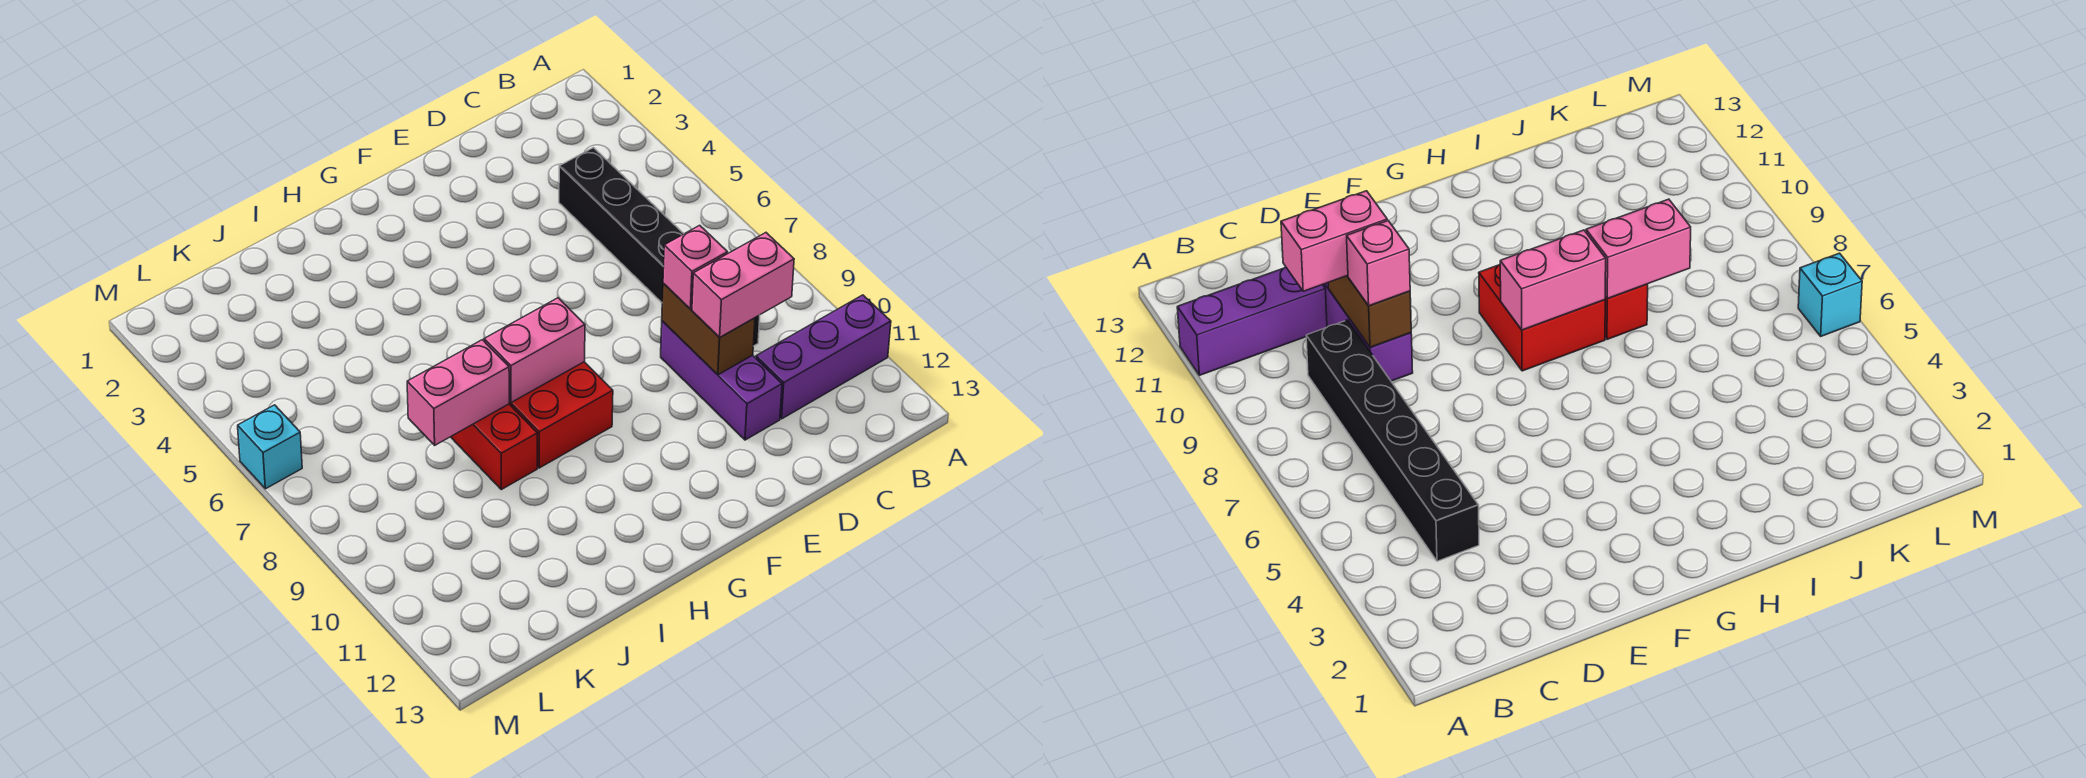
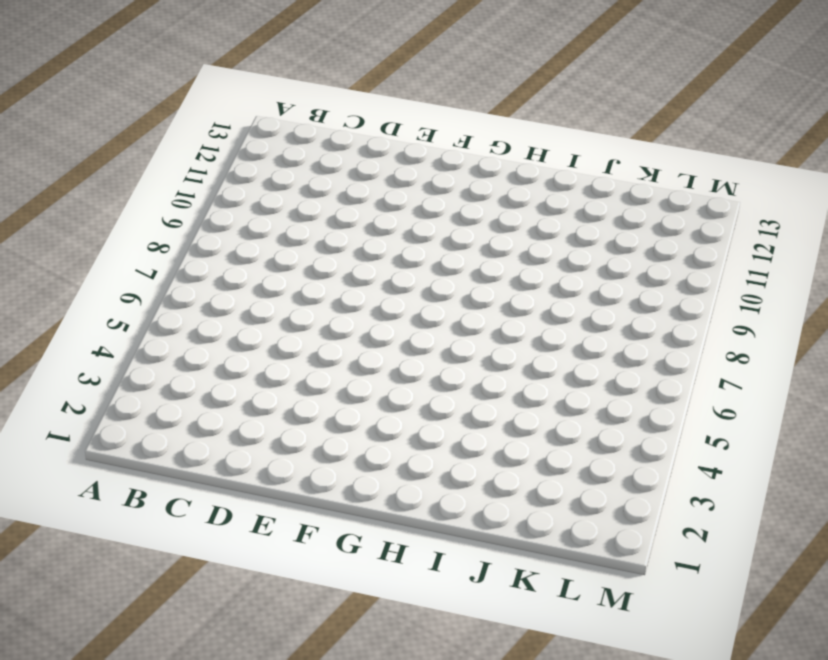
none -> purple brick A11:C11 level 1
none -> black brick C4:C9 level 1

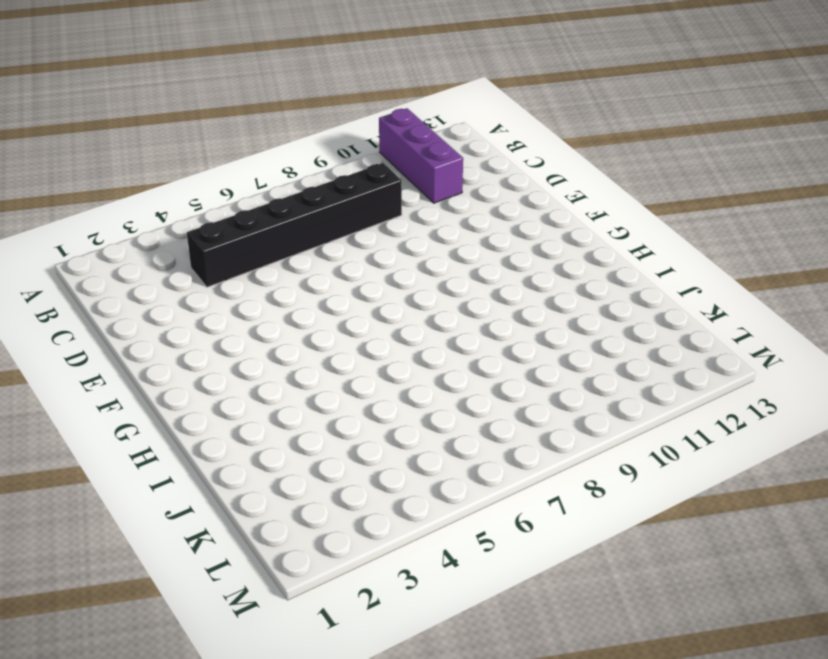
none -> purple brick D9:D11 level 1
none -> red brick G8:H9 level 1

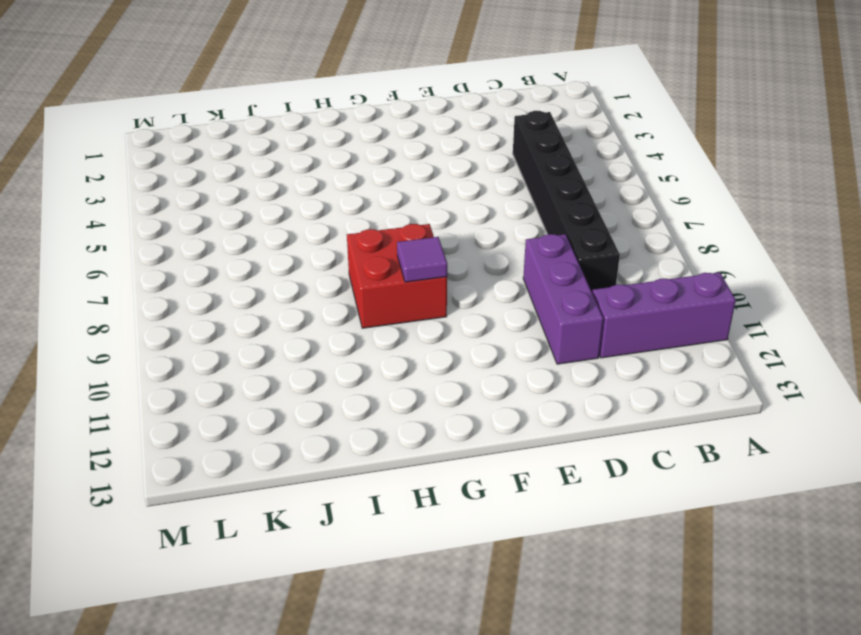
purple tile G9 level 2 -> none
none -> red brick I8:I9 level 1
none -> cyan brick M6 level 1

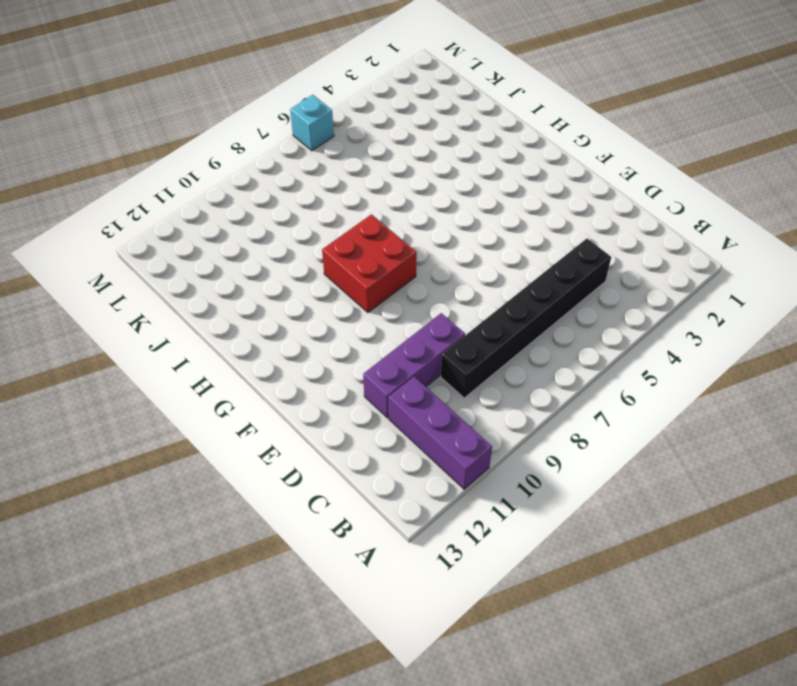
none -> red brick I8:I9 level 1
none -> brown brick D9:D10 level 2

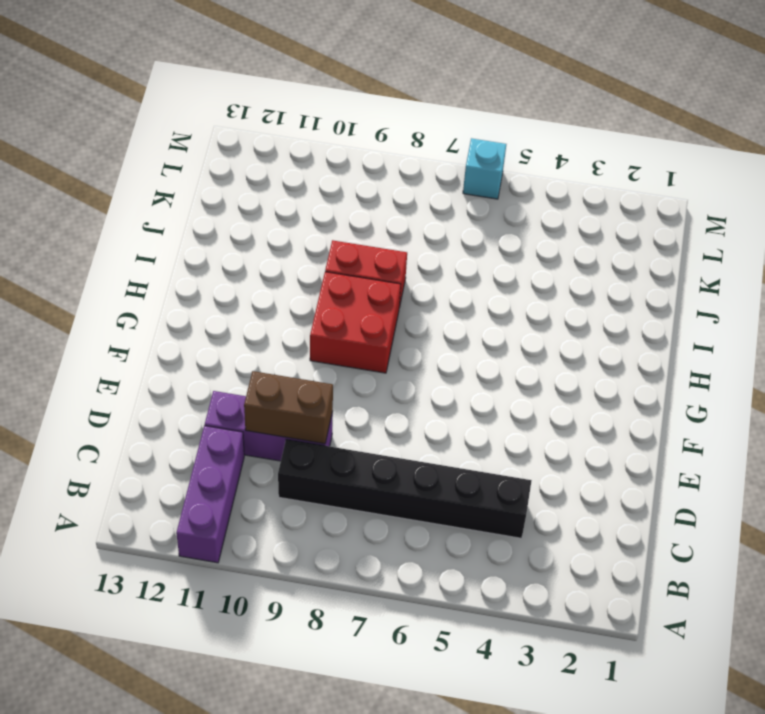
none -> pink brick G8:H8 level 2
none -> pink brick I8:J8 level 2

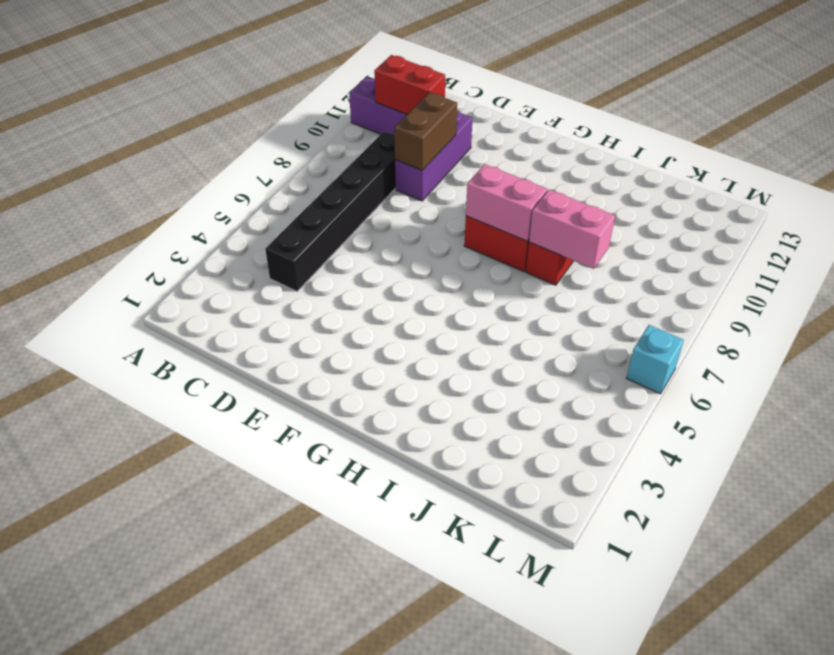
red brick B11:C11 level 2 -> none
none -> pink brick C10:D10 level 3
none -> pink brick D9 level 3

